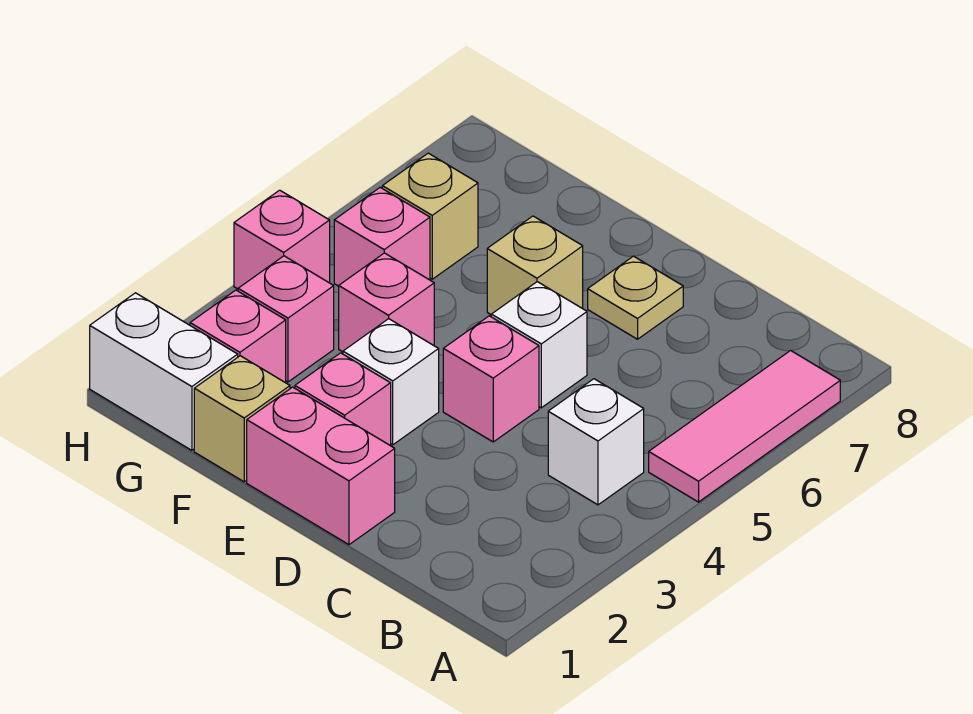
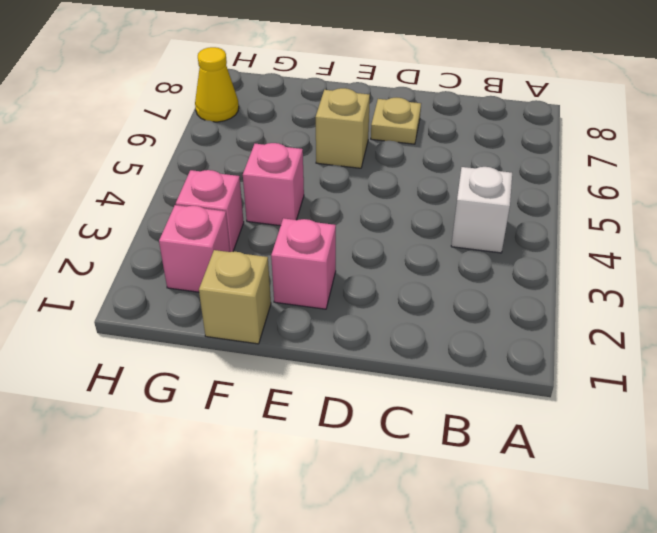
yellow cone H7 level 1 -> none
none -> pink tile A5:A7 level 1
none -> pink brick D1:E1 level 1
none -> pink brick D4 level 1

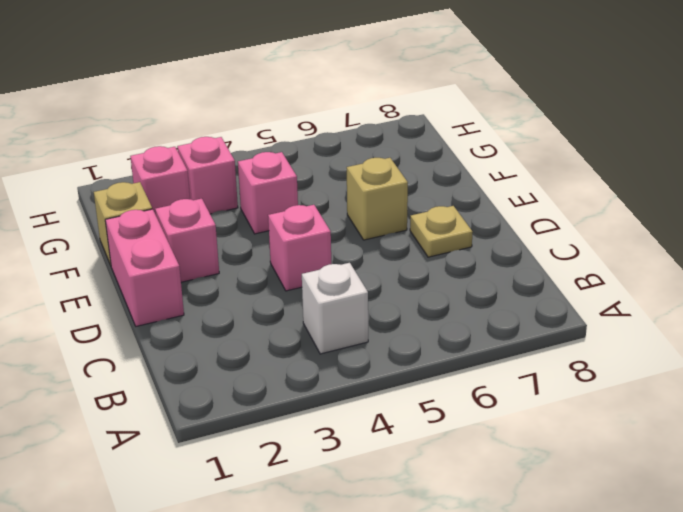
none -> pink tile A5:A7 level 1
none -> white brick D5 level 1
none -> white brick E3 level 1

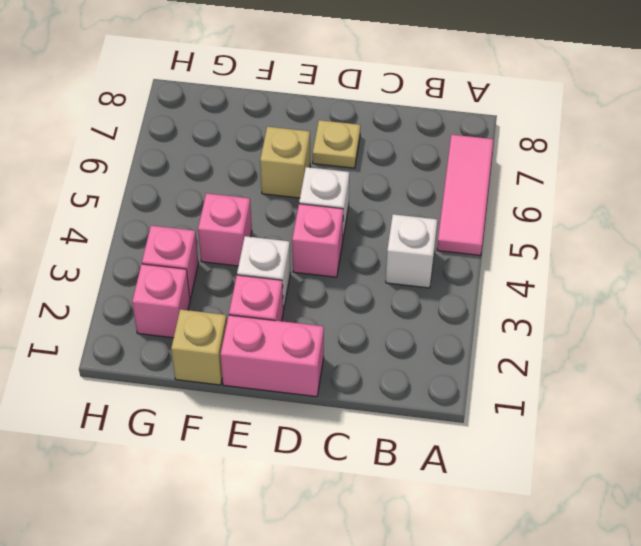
none -> white brick G1:H1 level 1
none -> pink brick G5 level 1
none -> tan brick G6 level 1

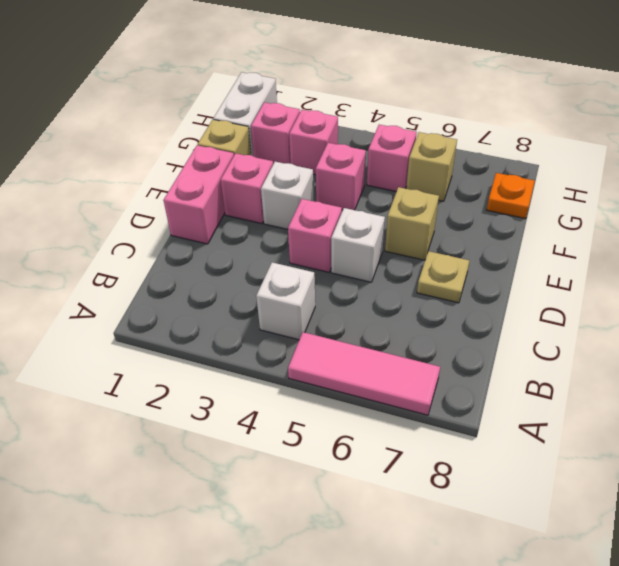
orange plate G8 level 1 -> none
none -> pink brick H4 level 1

